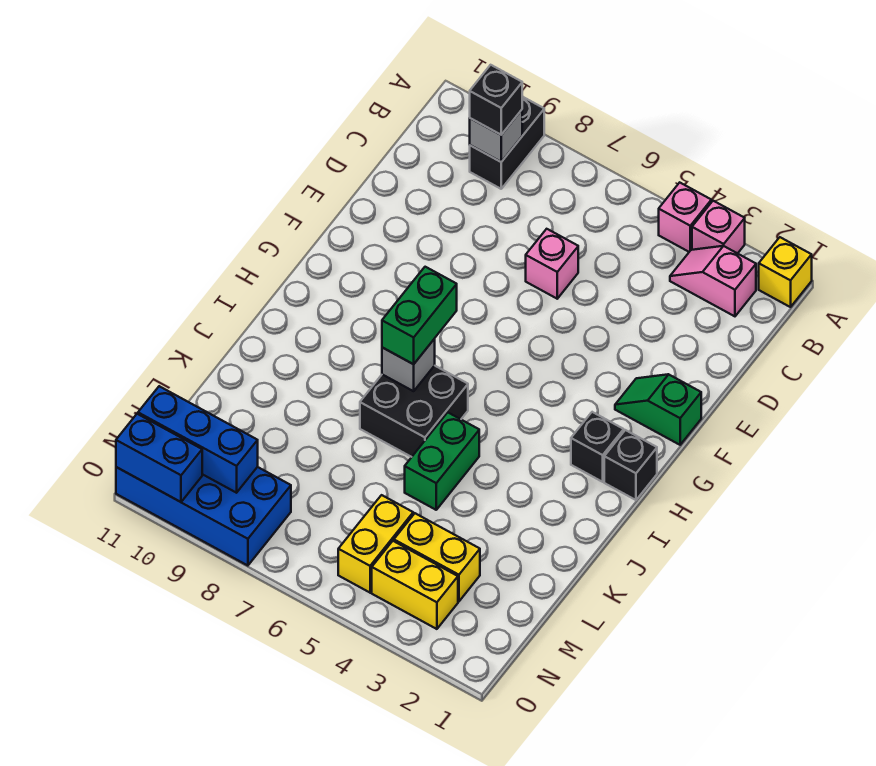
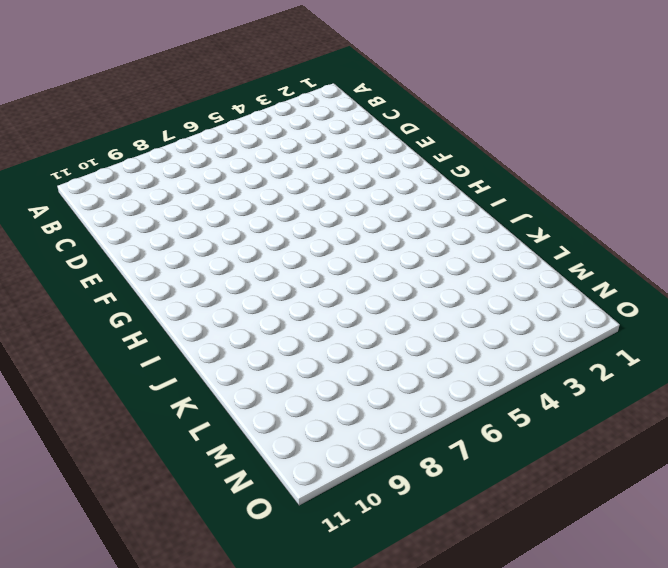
none -> yellow brick A1 level 1
none -> pink brick A3 level 1
none -> pink brick A4 level 1

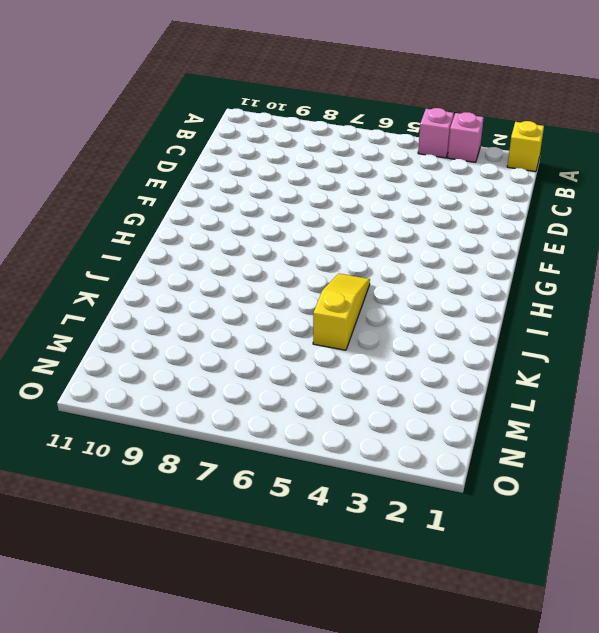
yellow slope I5:K5 level 1 top K -> green brick J5:K5 level 1
none -> black brick A9:B9 level 1
none -> pink slope B2:B3 level 1 top 2
none -> pink brick D6 level 1

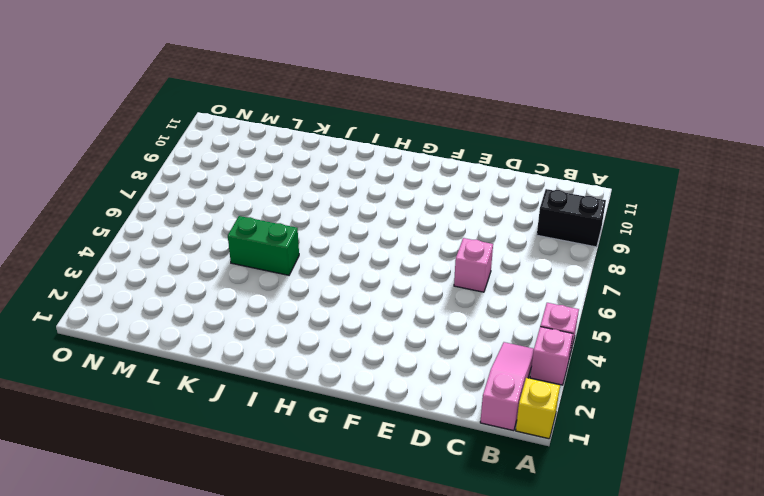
pink slope B1:B3 level 1 top 1 -> pink slope B2:B3 level 1 top 2
none -> green slope F1:F2 level 1 top 1
none -> black brick H1 level 1
none -> black brick H2 level 1

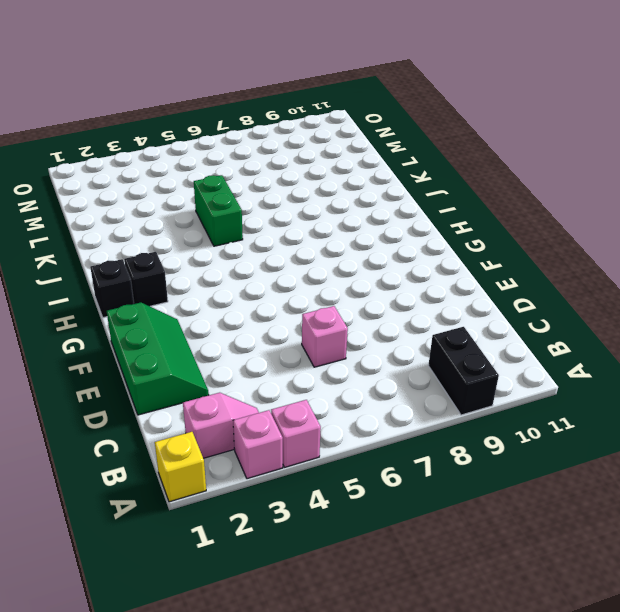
green slope D1:F2 level 1 top 1 -> green slope F1:F2 level 1 top 1
none -> black brick I6:J7 level 1
none -> yellow brick M3:M4 level 1
none -> yellow brick M5:N5 level 1

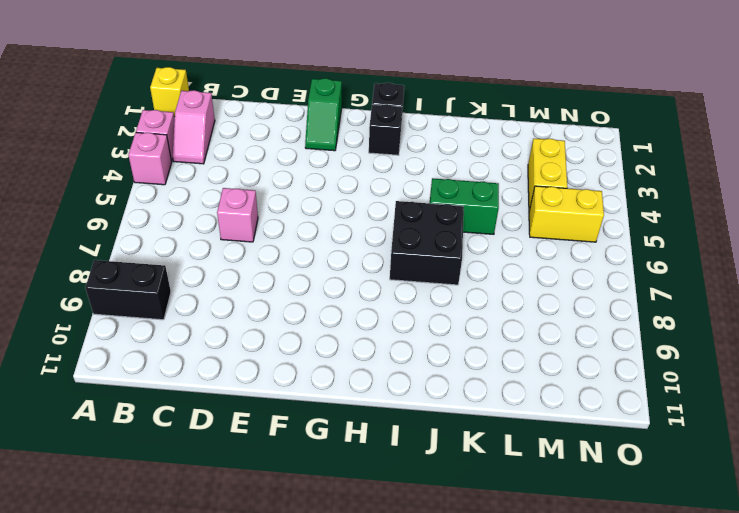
none -> yellow brick N3:N4 level 1
none -> blue brick N8:O11 level 1
none -> grey brick B9 level 2

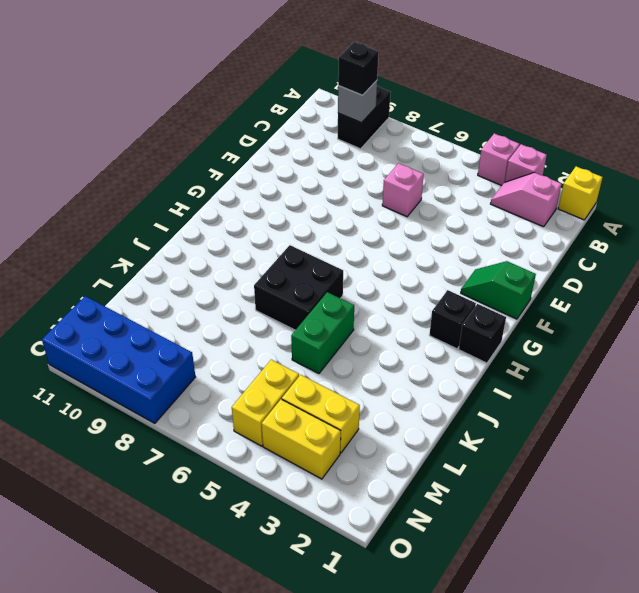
none -> grey brick I7 level 2
none -> blue brick N9:N11 level 2
none -> blue brick O10:O11 level 2

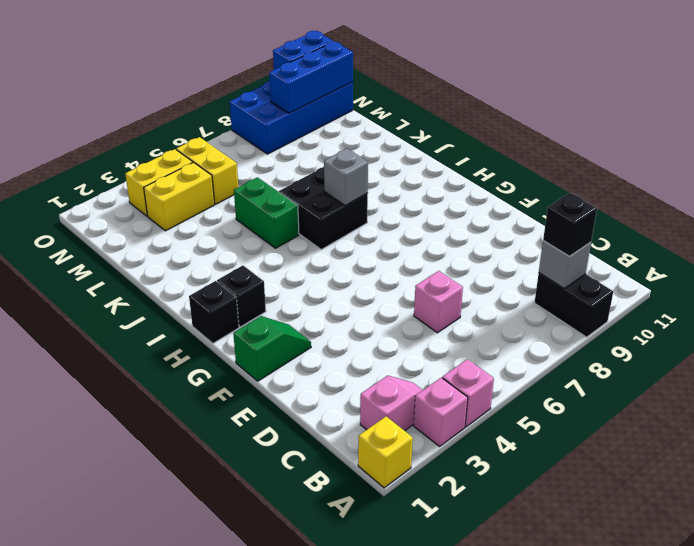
none -> green brick H7:I7 level 3

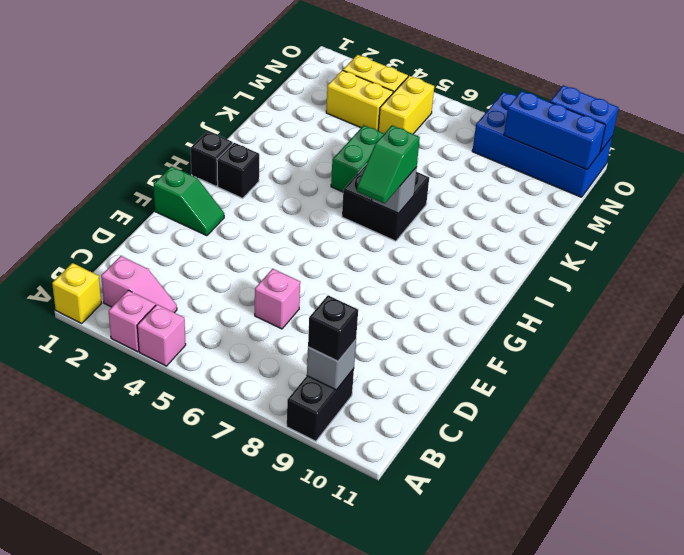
green slope H7:I7 level 3 top I -> green brick H7:I7 level 3

